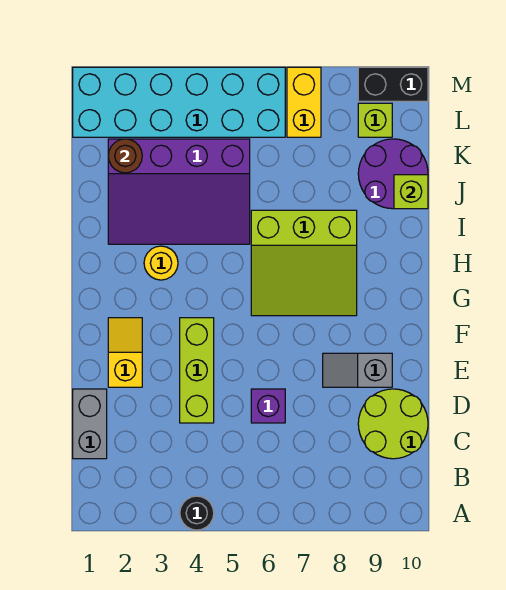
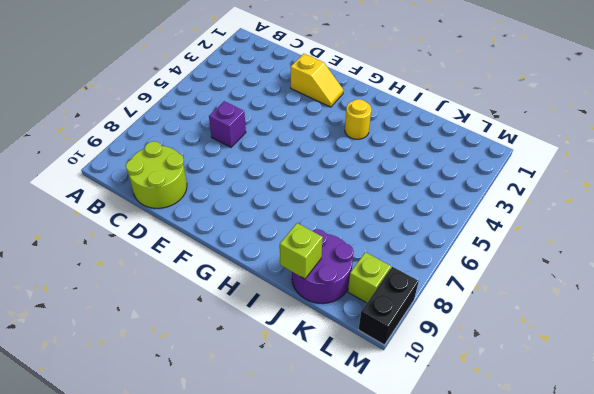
none -> black round brick A4 level 1
none -> grey brick C1:D1 level 1
none -> lime brick D4:F4 level 1

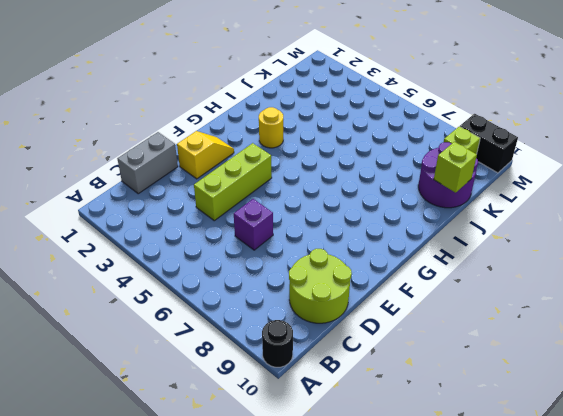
black round brick A10 level 1 -> black round brick A4 level 1
none -> grey slope E8:E9 level 1 top 9
none -> lime slope G6:I8 level 1 top I
none -> purple slope I2:K5 level 1 top K

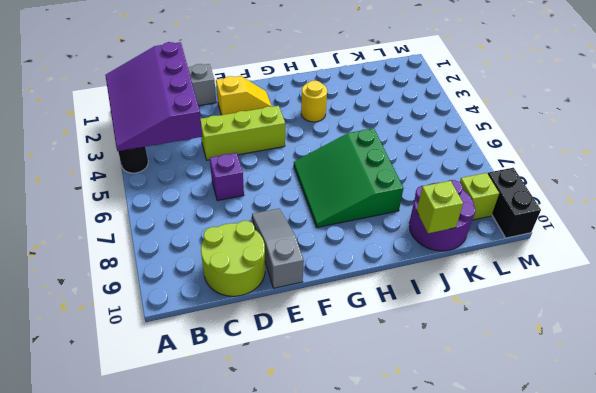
purple slope A1:C4 level 2 top C -> purple slope I2:K5 level 1 top K
grey slope E8:E10 level 1 top 10 -> grey slope E8:E9 level 1 top 9
green slope G6:I8 level 1 top I -> lime slope G6:I8 level 1 top I
none -> cyan brick L1:M6 level 1
none -> yellow brick L7:M7 level 1
none -> brown round brick K2 level 2

